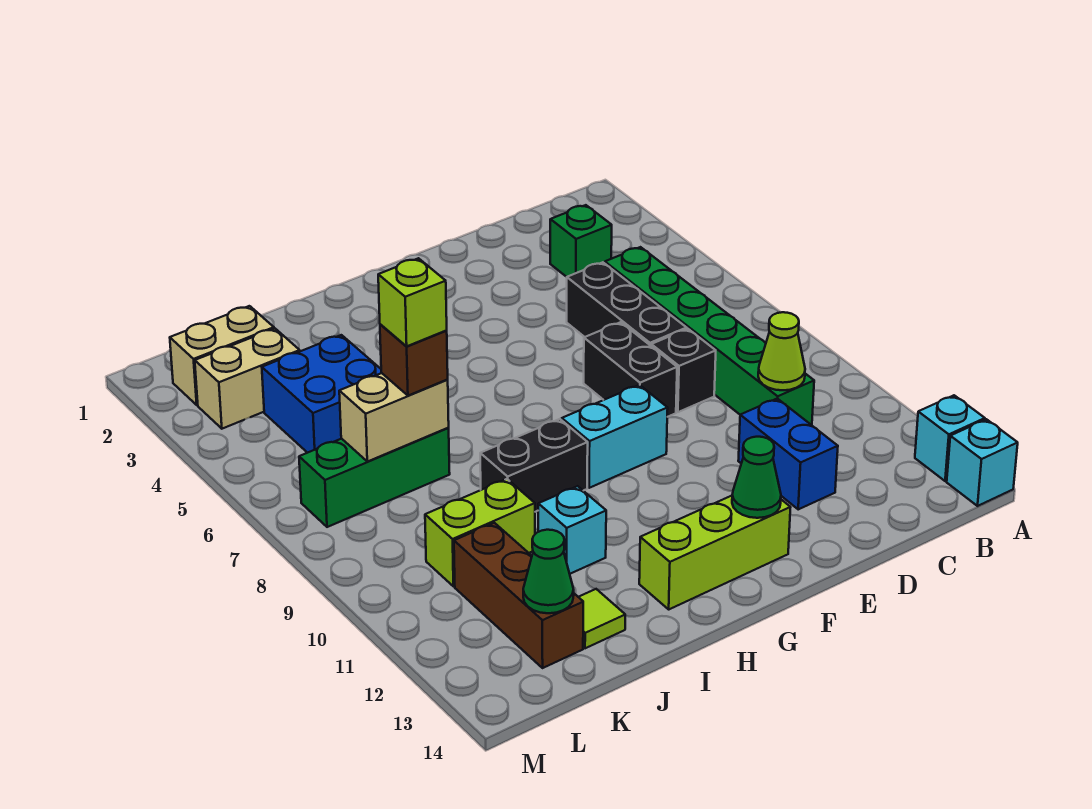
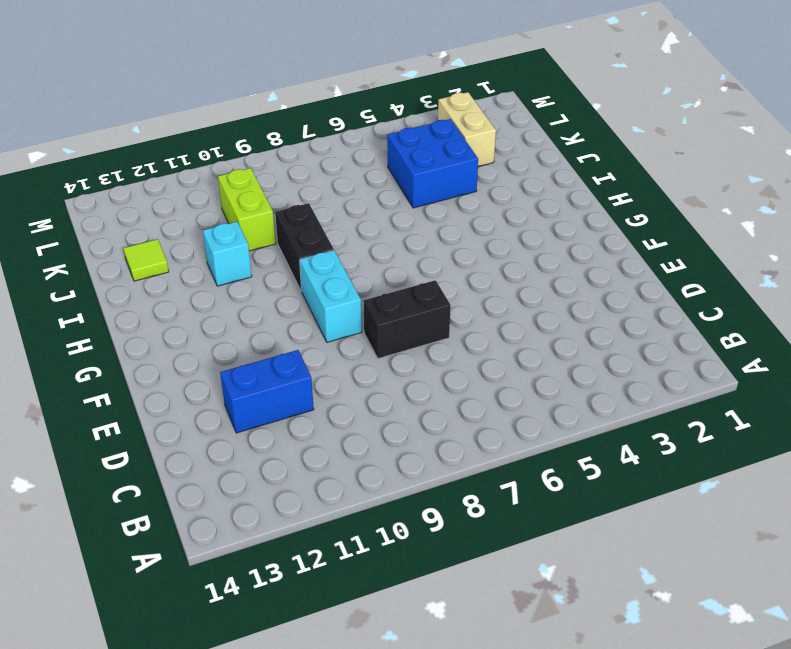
none -> cyan brick A13 level 1
none -> cyan brick A14 level 1
none -> green brick C3 level 1

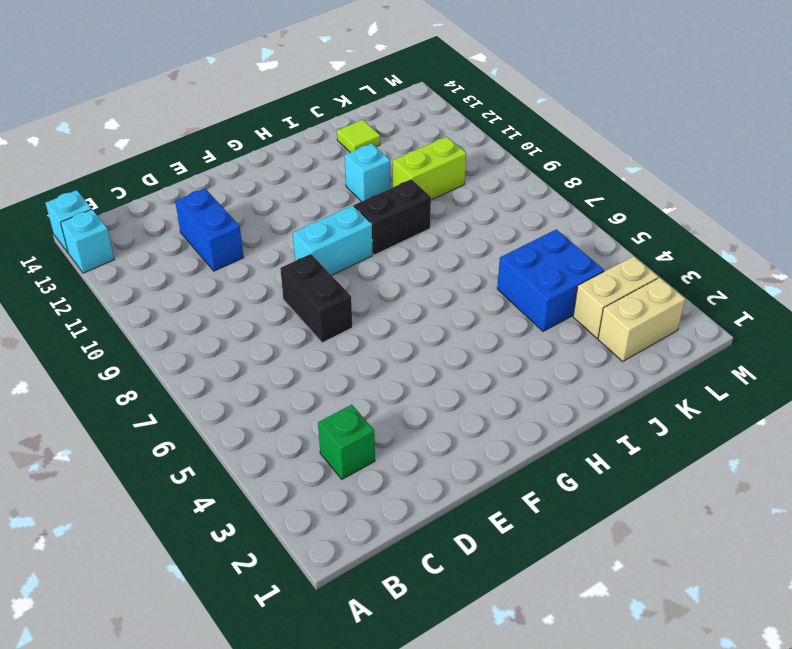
none -> green brick C5:C10 level 1
none -> black brick D5:D7 level 1
none -> black brick D8 level 1

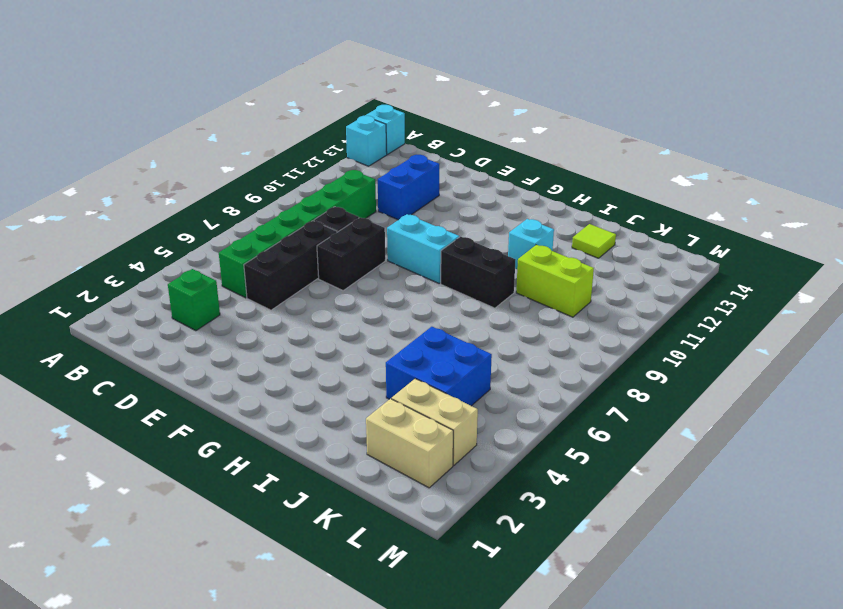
none -> lime brick F13:H13 level 1
none -> green brick J7:L7 level 1
none -> brown brick K11:K13 level 1

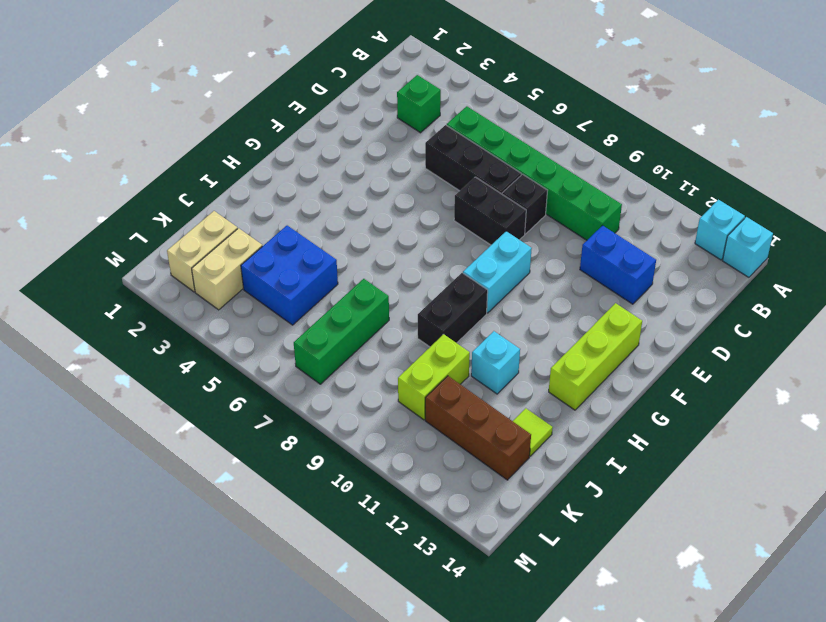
none -> lime cone C10 level 2
none -> green cone F13 level 2
none -> tan brick J7:K7 level 2

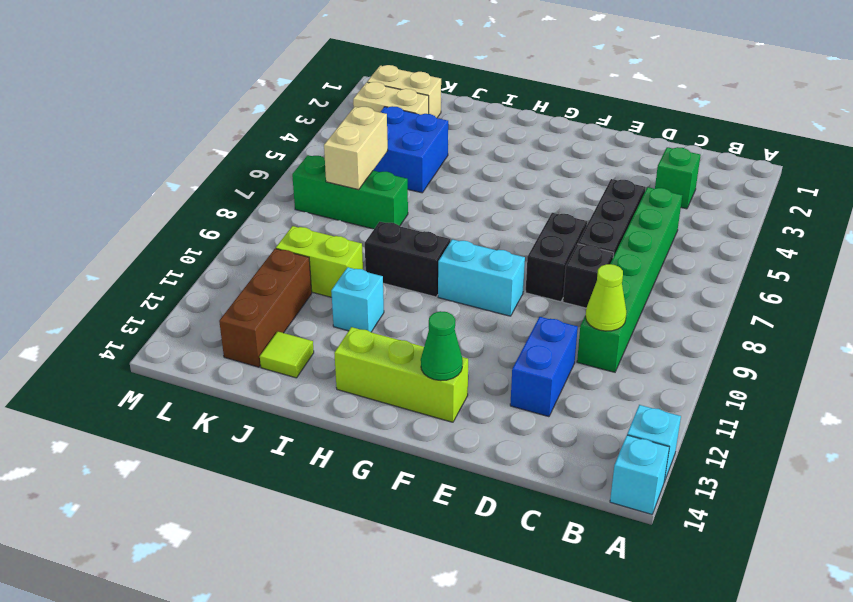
tan brick K6:K7 level 2 -> tan brick J7:K7 level 2
none -> green cone K13 level 2
none -> brown brick J7 level 3
none -> lime brick J7 level 4

